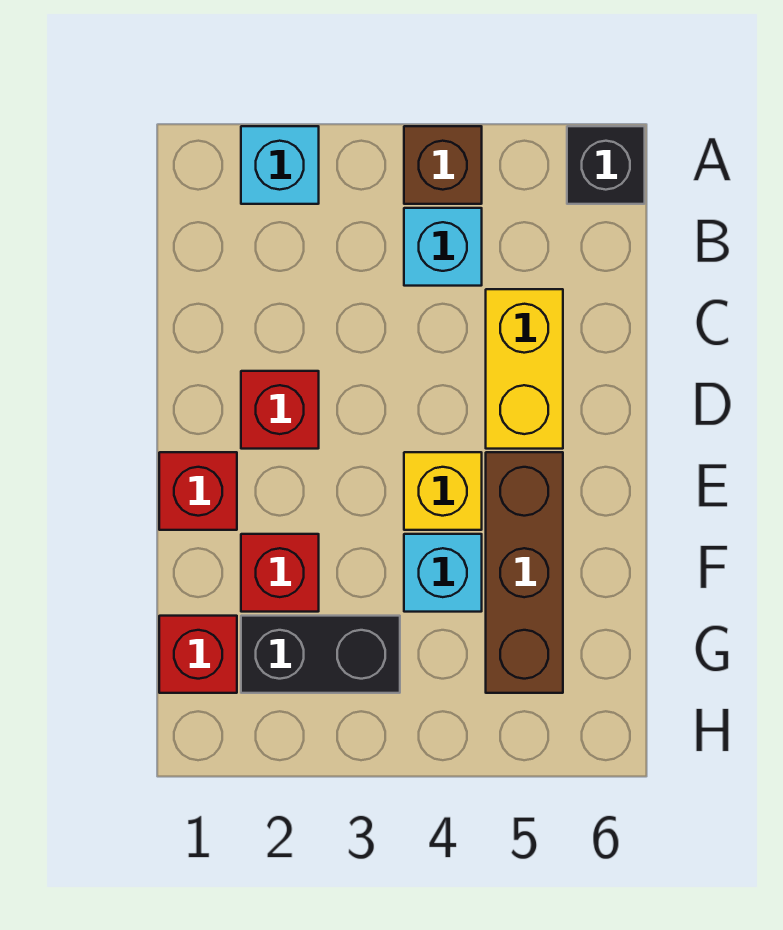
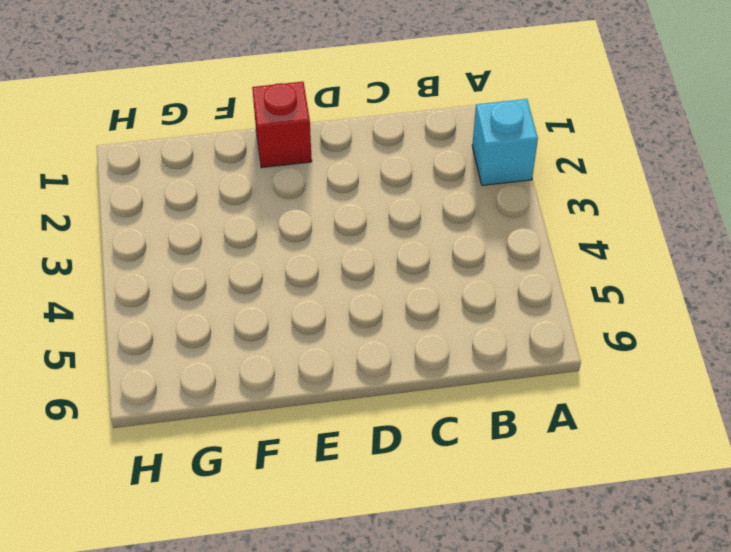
none -> brown brick A4 level 1
none -> black brick A6 level 1
none -> cyan brick B4 level 1

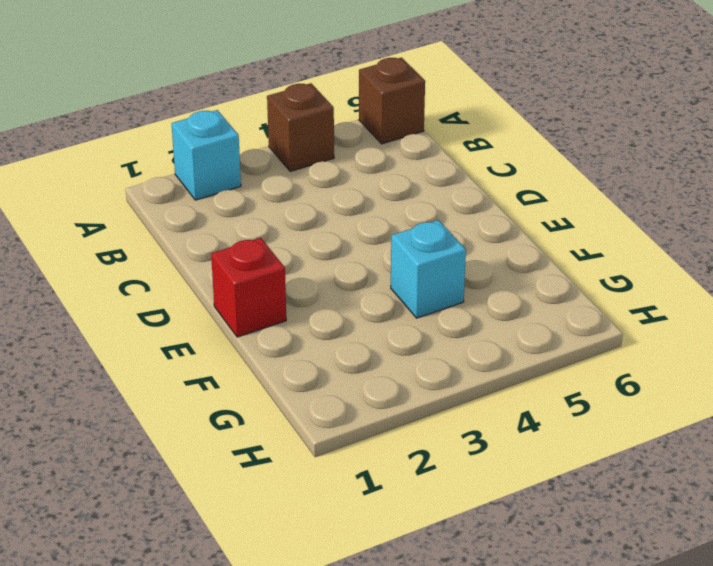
brown brick A6 level 1 -> black brick A6 level 1
none -> cyan brick B4 level 1
none -> yellow brick C5:D5 level 1
none -> red brick D2 level 1

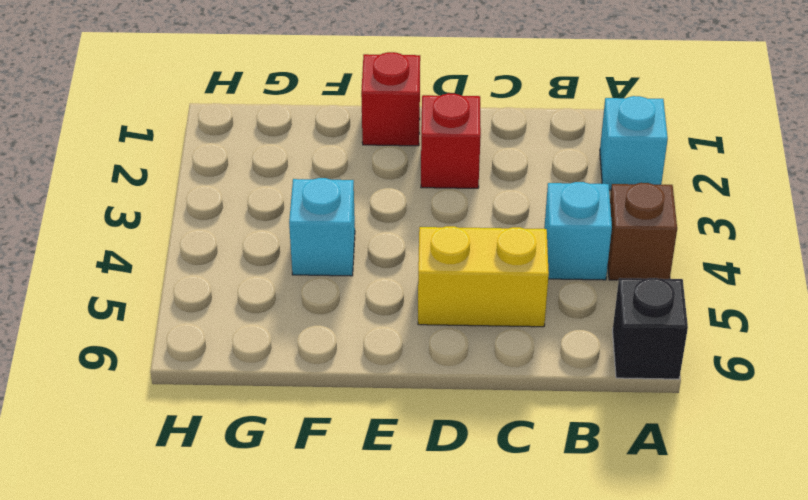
none -> yellow brick E4 level 1
none -> brown brick E5:G5 level 1
none -> red brick F2 level 1

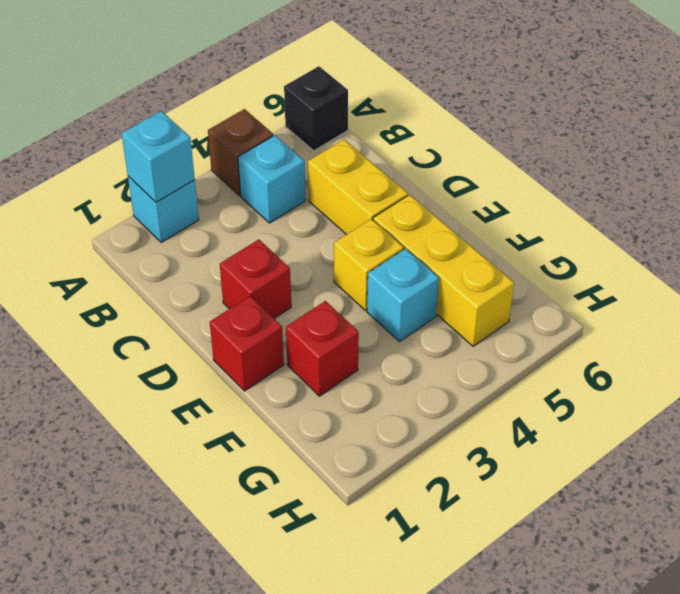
cyan brick A2 level 2 -> none
yellow brick E5:G5 level 1 -> brown brick E5:G5 level 1
none -> red brick G1 level 1
none -> black brick G2:G3 level 1

